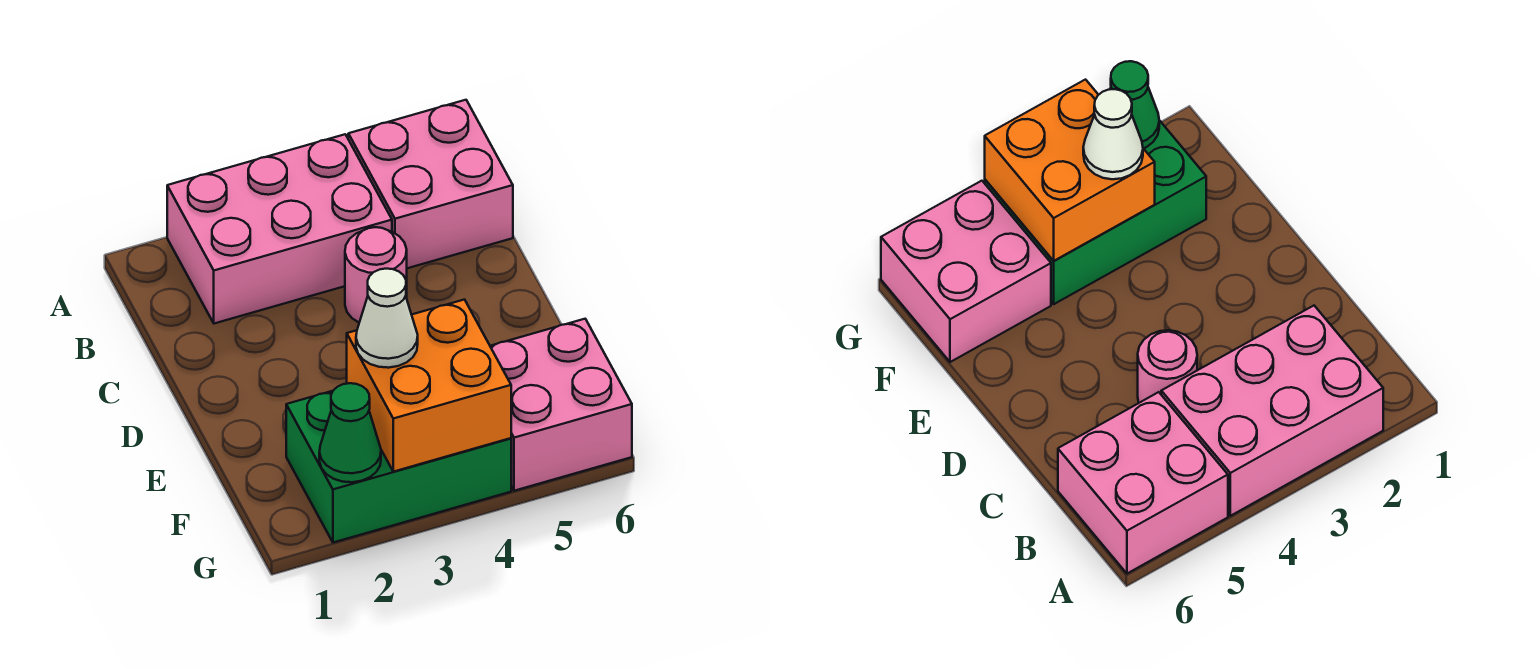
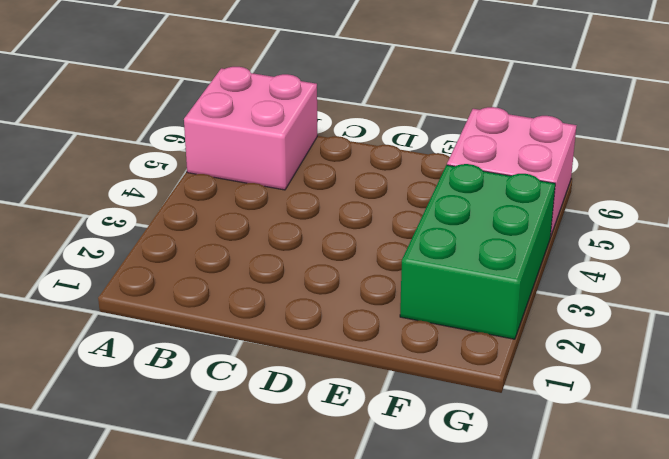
none -> pink brick A2:B4 level 1
none -> pink round brick C4 level 1

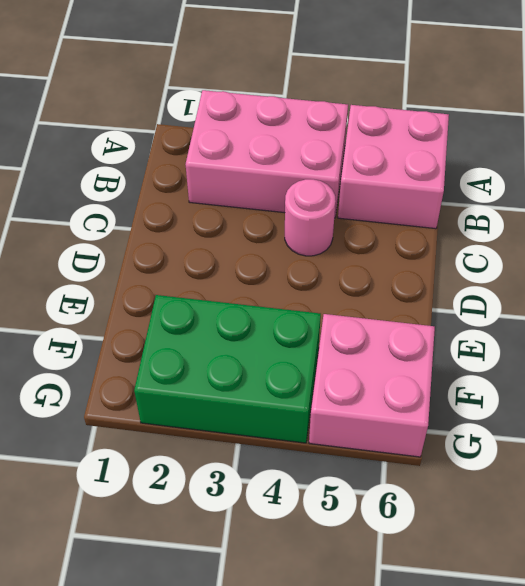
none -> orange brick F3:G4 level 2
none -> green cone G2 level 2

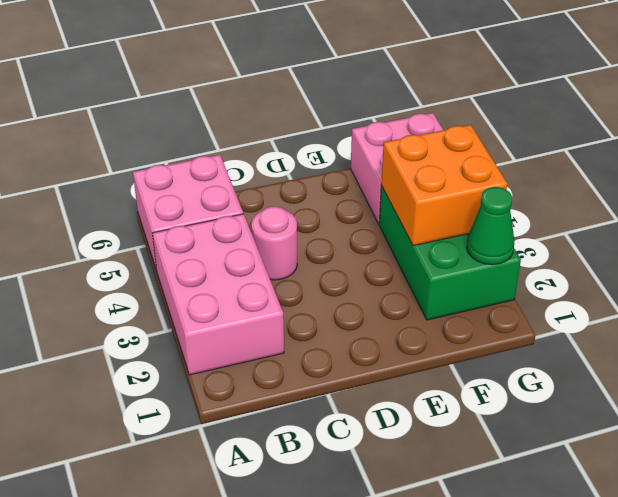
none -> white cone F3 level 3

